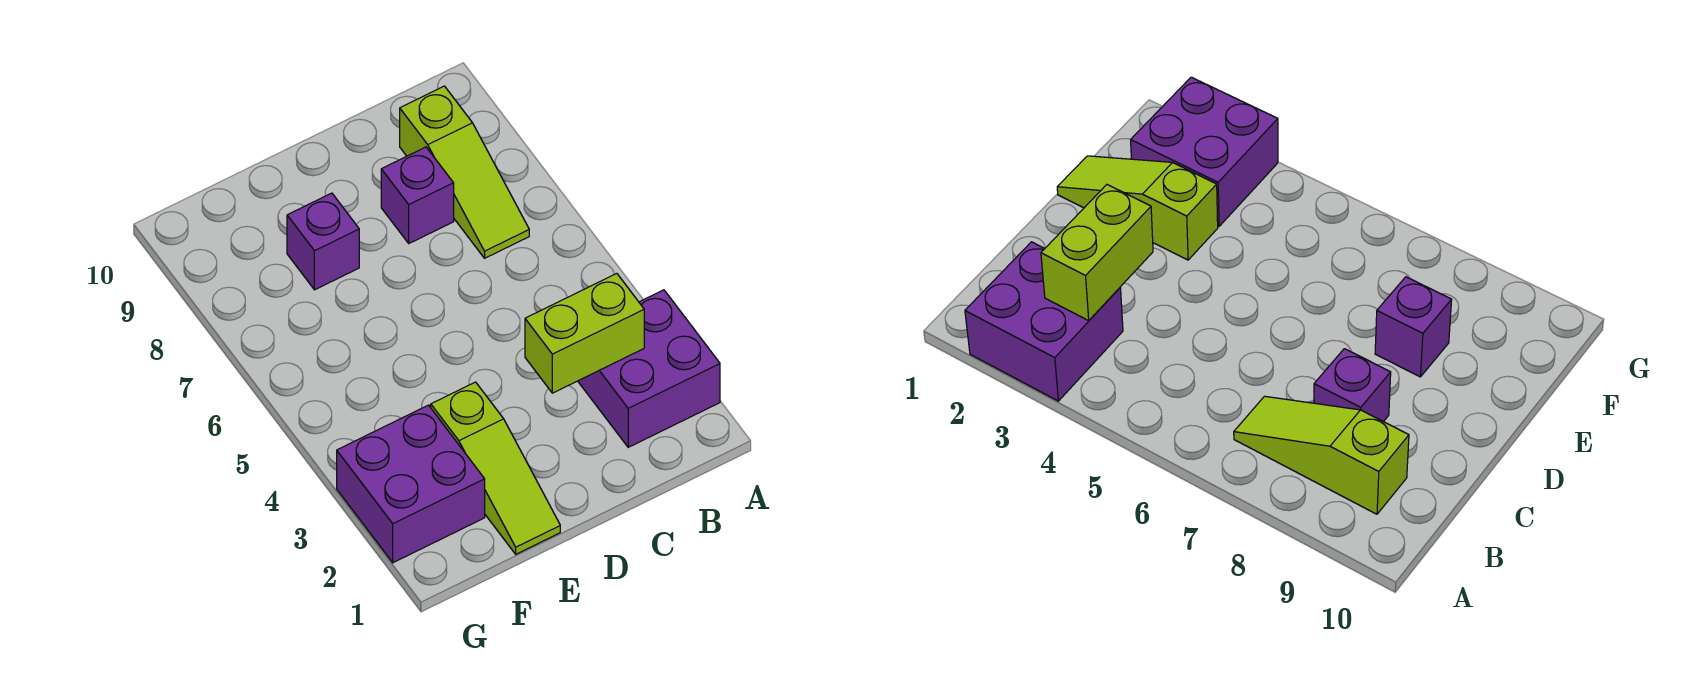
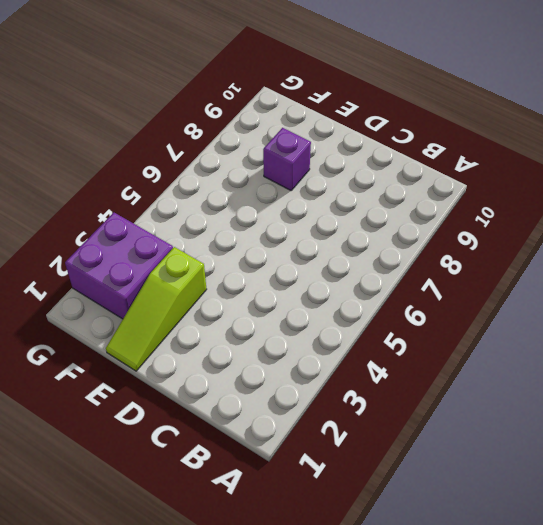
none -> purple brick A2:B3 level 1
none -> lime slope B7:B9 level 1 top 9

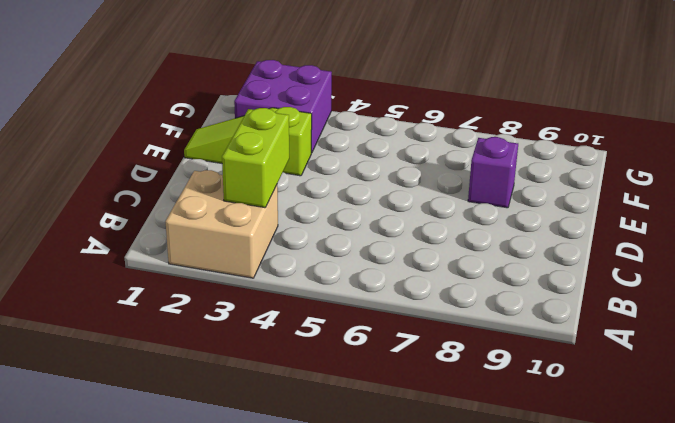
tan brick A2:B3 level 1 -> purple brick A2:B3 level 1
none -> lime slope B7:B9 level 1 top 9
none -> purple brick C8 level 1

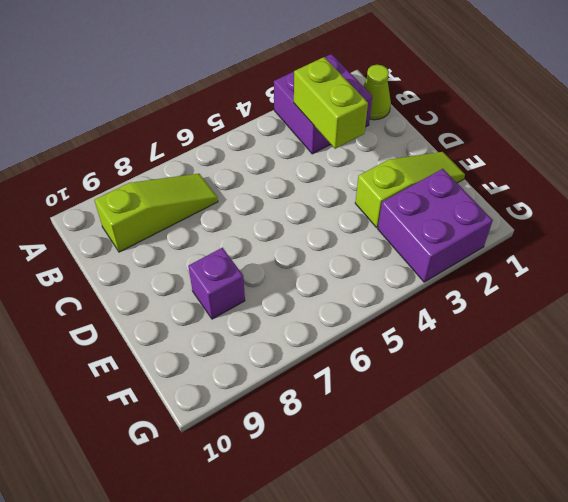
lime cone B1 level 1 -> none
none -> purple brick C8 level 1

